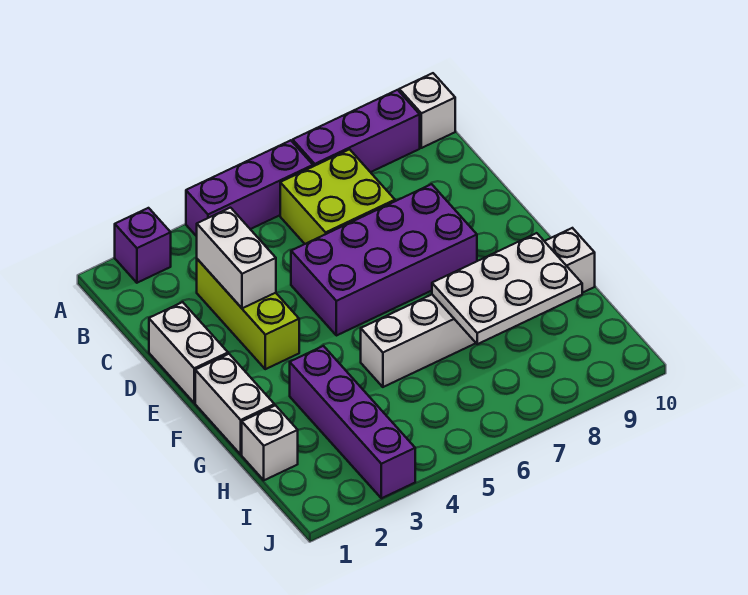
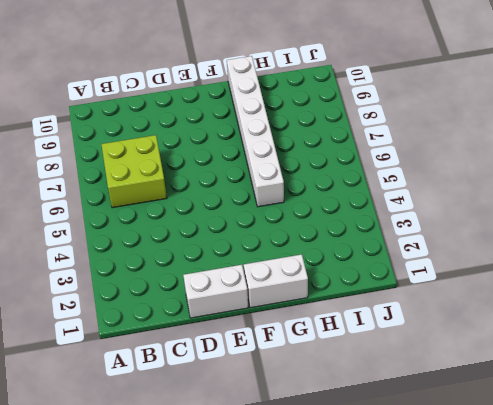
none -> purple brick A2 level 1
none -> purple brick A4:A6 level 1
none -> purple brick A7:A9 level 1

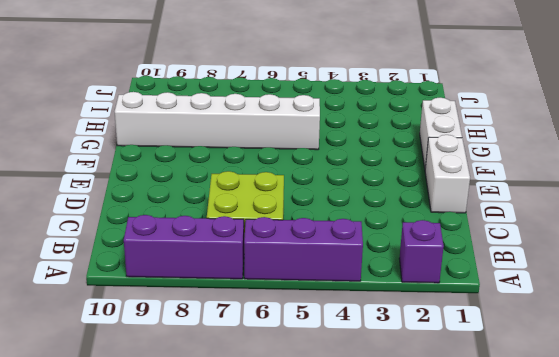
none -> white brick A10 level 1
none -> lime brick C3:E3 level 1
none -> purple brick D5:E8 level 1

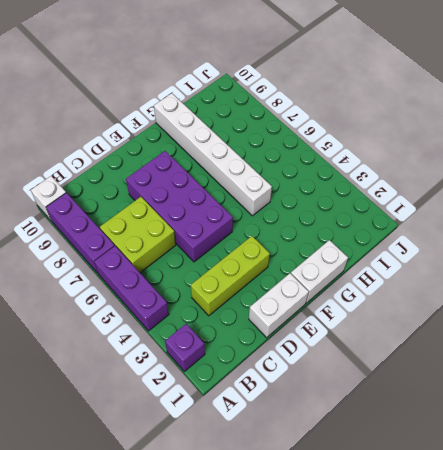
none -> purple brick G3:J3 level 1
none -> white brick H1 level 1
none -> white brick C3:D3 level 2

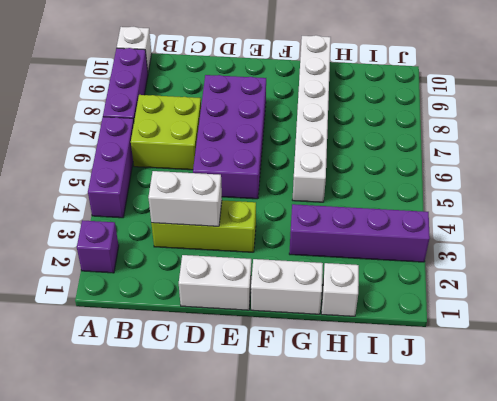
none -> white plate G7:H9 level 2

